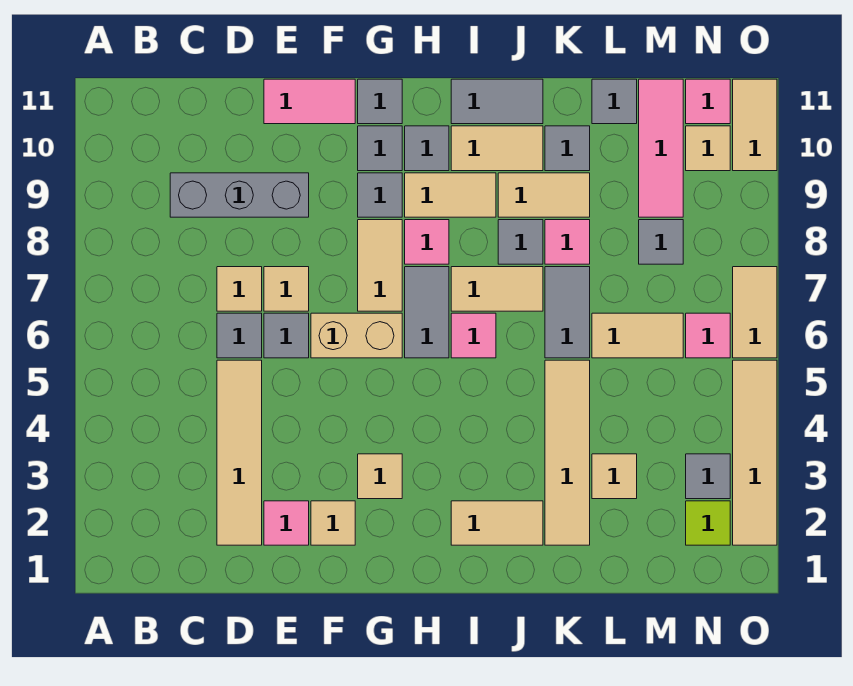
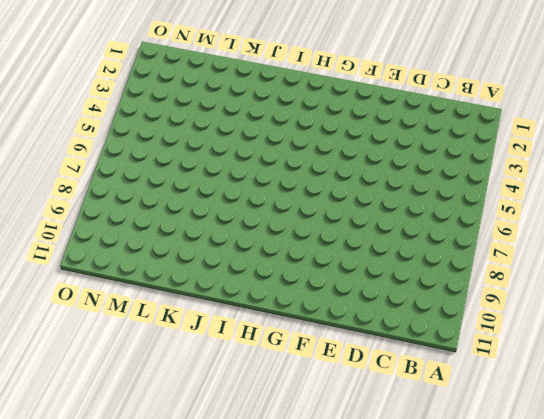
none -> grey brick C9:E9 level 1
none -> tan tile D2:D5 level 1
none -> grey tile D6 level 1
none -> tan tile D7 level 1

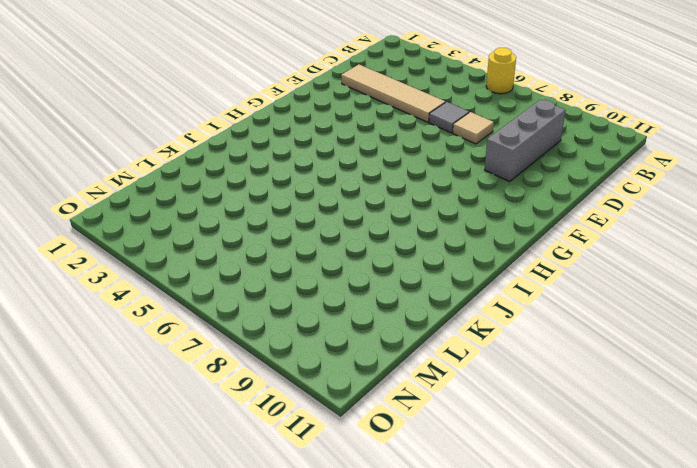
yellow round brick A6 level 1 -> none
none -> pink tile E2 level 1
none -> grey tile E6 level 1
none -> tan tile E7 level 1
none -> pink tile E11:F11 level 1

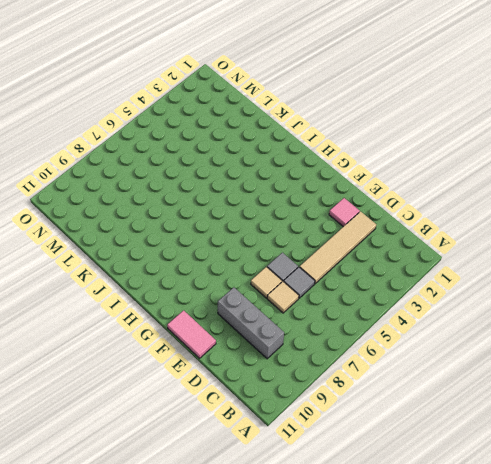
none -> tan tile F2 level 1
none -> tan brick F6:G6 level 1
none -> tan tile G3 level 1
none -> tan tile G7:G8 level 1

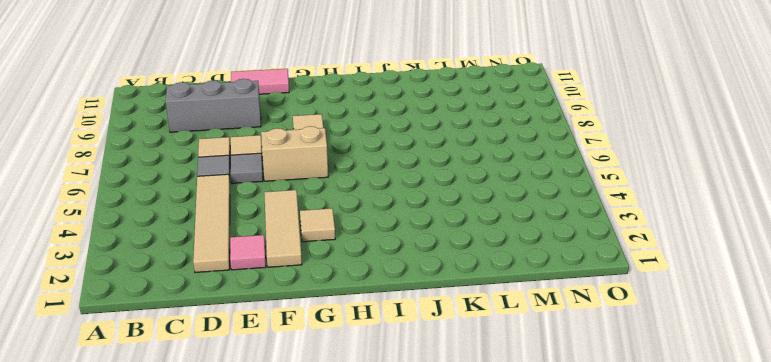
tan tile F2:F4 level 1 -> tan tile F2 level 1
none -> grey tile G9 level 1
none -> grey tile G10 level 1
none -> grey tile G11 level 1
none -> grey tile H6:H7 level 1

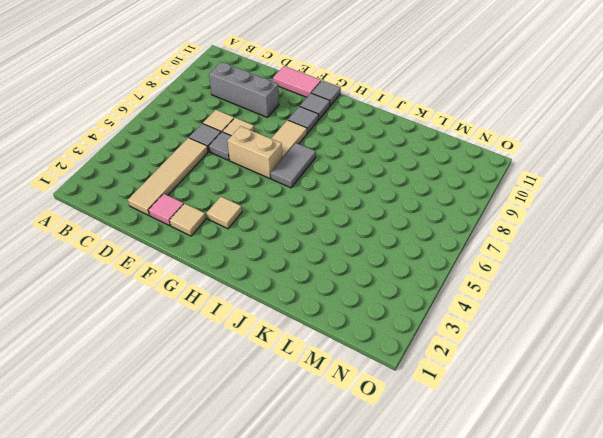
none -> pink tile H8 level 1
none -> tan tile H9:I9 level 1
none -> grey tile H10 level 1
none -> tan tile I2:J2 level 1

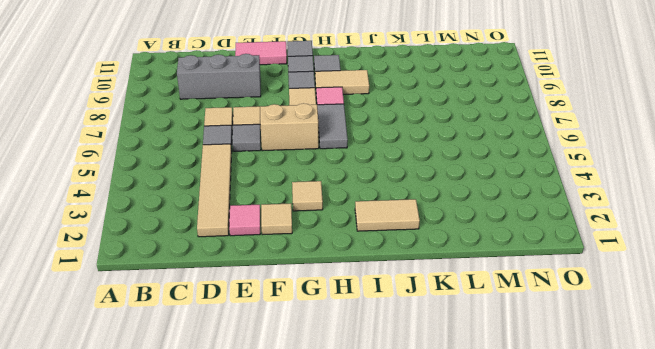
none -> pink tile I6 level 1
none -> tan tile I7:J7 level 1
none -> tan tile I10:J10 level 1
none -> grey tile I11:J11 level 1

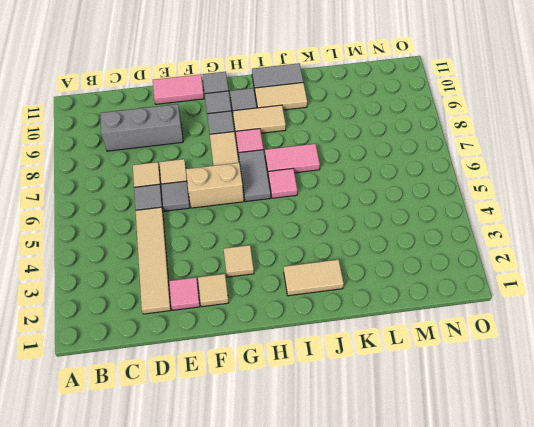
pink tile I7:J7 level 1 -> tan tile I7:J7 level 1
none -> grey tile J8 level 1
none -> tan tile J9:K9 level 1
none -> tan tile K2:K5 level 1
none -> grey tile K6:K7 level 1

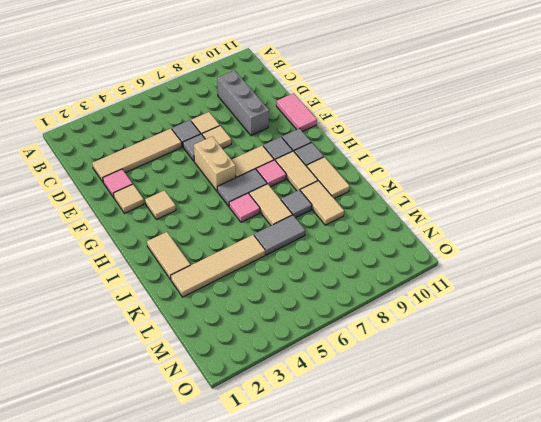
none -> grey tile G11 level 1
none -> grey tile I11:J11 level 1
none -> pink tile K8 level 1
none -> grey tile K10 level 1

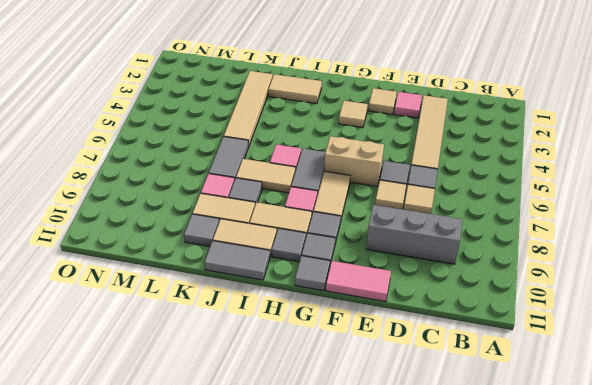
none -> tan tile L3 level 1
none -> tan tile L6:M6 level 1
none -> grey tile L11 level 1
none -> grey tile M8 level 1

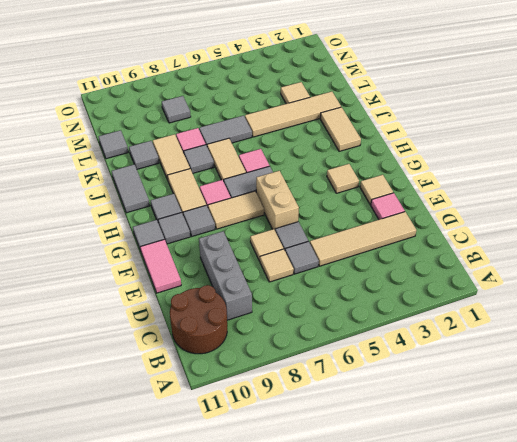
brown round brick B10:C11 level 1 -> none
none -> tan tile I10:J10 level 1
none -> tan tile L6:M6 level 1
none -> pink tile M9:M11 level 1
none -> lime tile N2 level 1

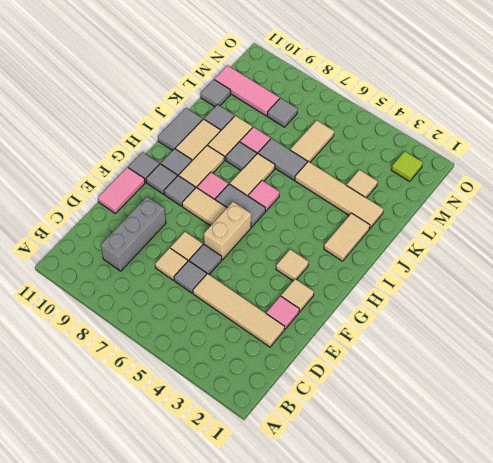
none -> grey tile N3 level 1
none -> pink tile N6 level 1
none -> tan tile N10 level 1
none -> pink tile N11 level 1

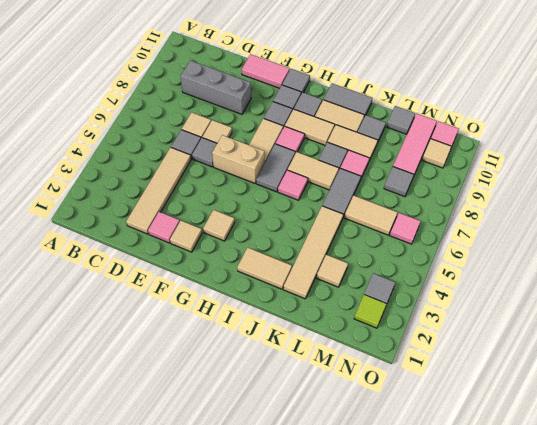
none -> tan tile O2:O5 level 1
none -> tan tile O6:O7 level 1
none -> tan tile O10:O11 level 1

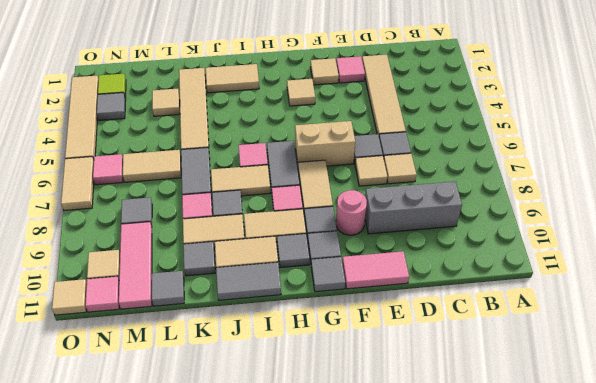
pink round brick F9 level 1 -> none
tan tile O11 level 1 -> tan tile O10:O11 level 1

